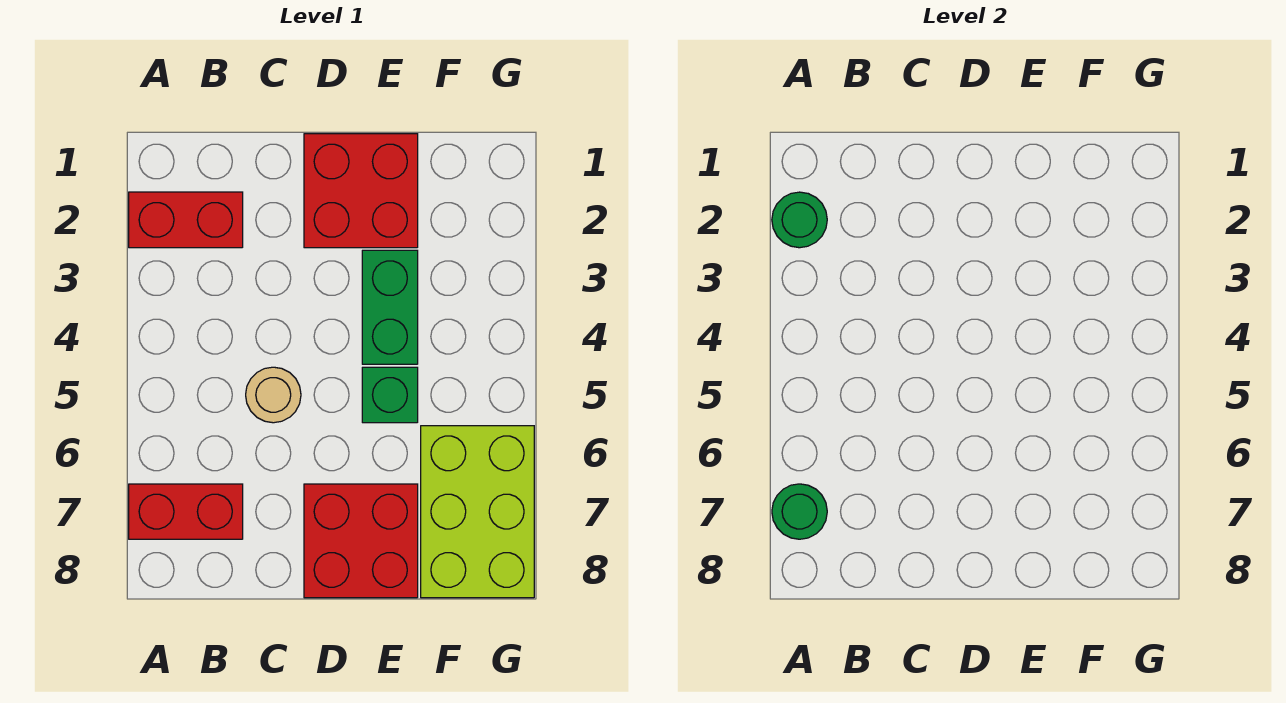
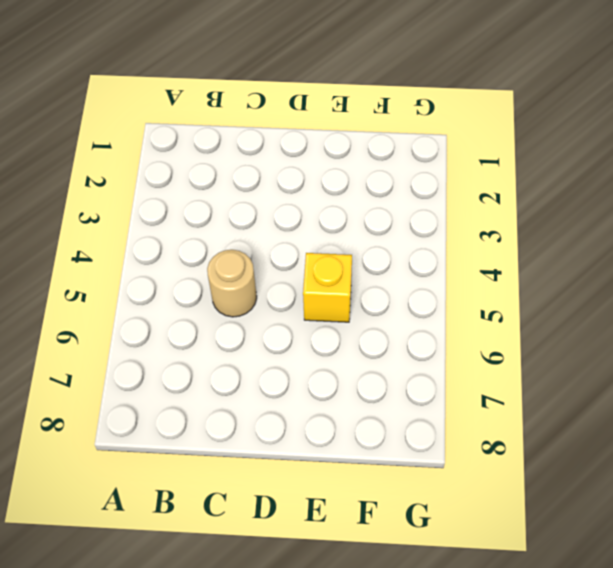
yellow brick E5 level 1 -> green brick E5 level 1
none -> red brick A2:B2 level 1
none -> red brick A7:B7 level 1

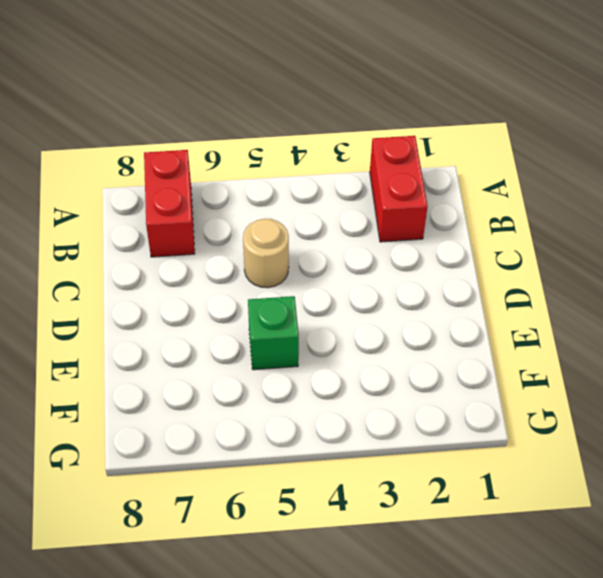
none -> red brick D1:E2 level 1
none -> red brick D7:E8 level 1

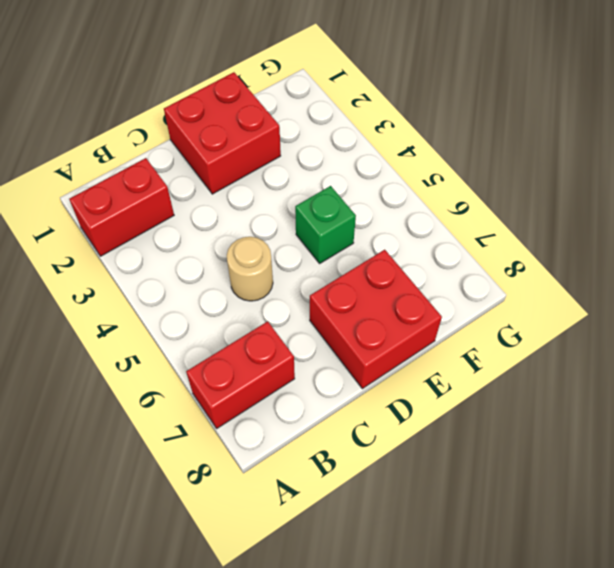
none -> green brick E3:E4 level 1
none -> lime brick F6:G8 level 1

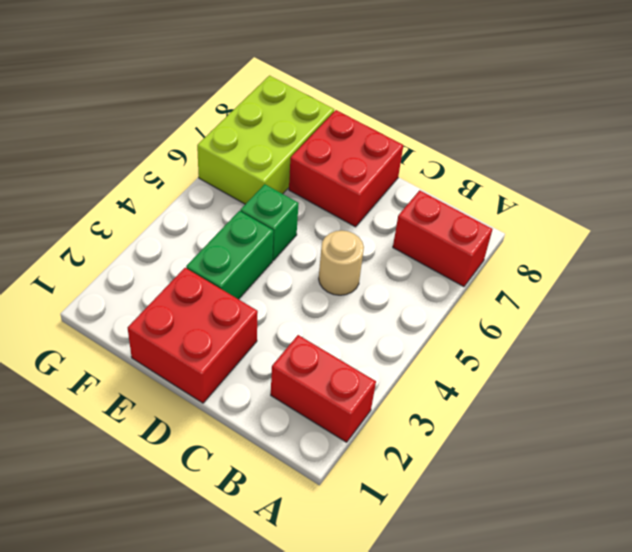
none -> green round brick A2 level 2
none -> green round brick A7 level 2

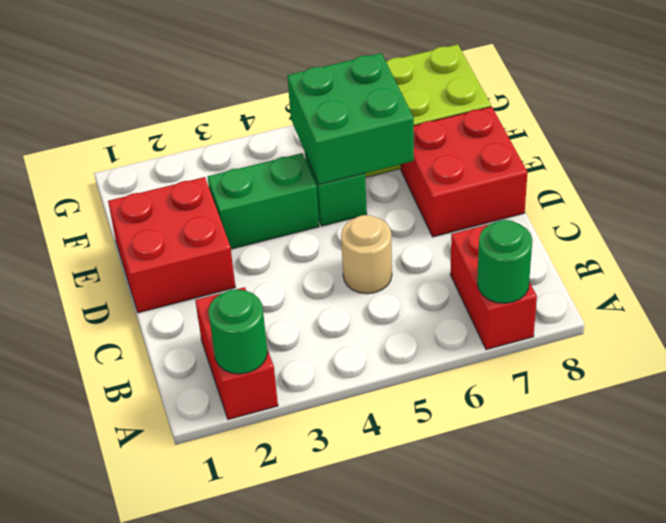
green brick E5:F6 level 2 -> none

